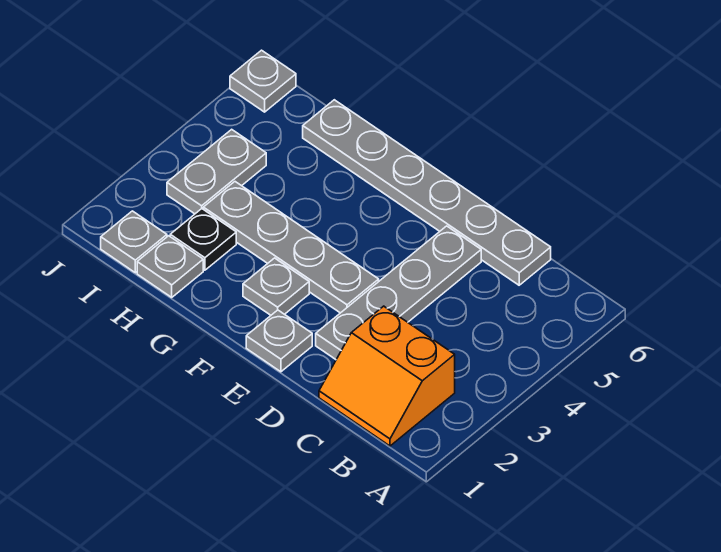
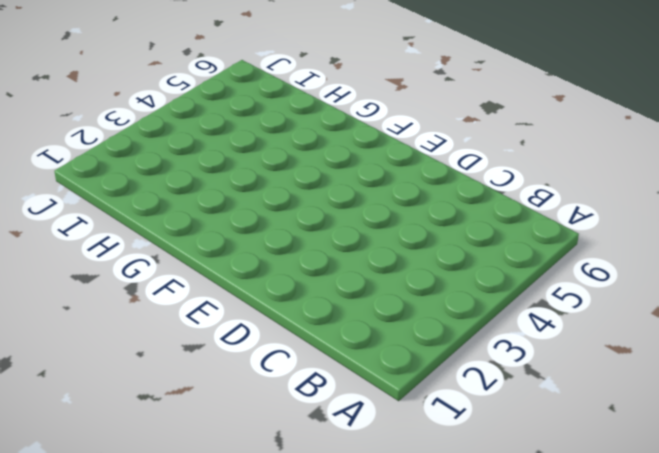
none -> orange slope B1:C2 level 1 top 2
none -> grey plate C6:H6 level 1

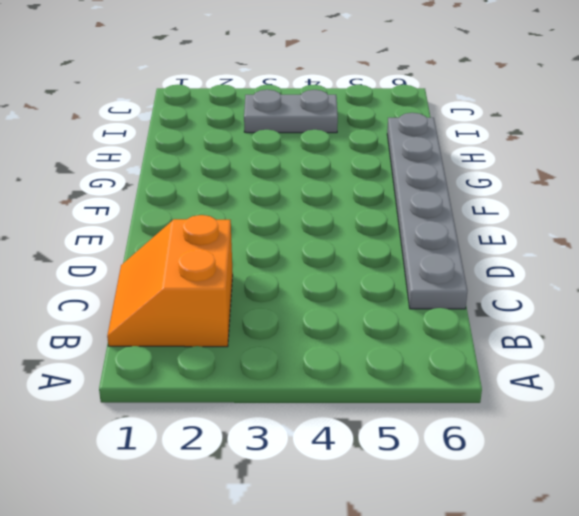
none -> grey plate D2:D5 level 1
none -> grey plate E1 level 1

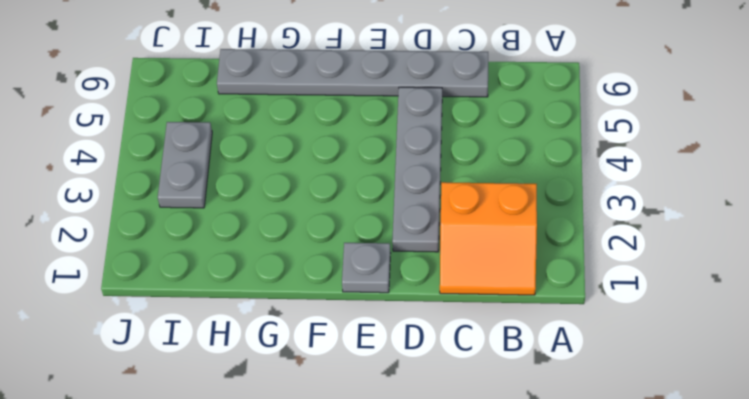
none -> grey plate E3:H3 level 1
none -> grey plate F2 level 1

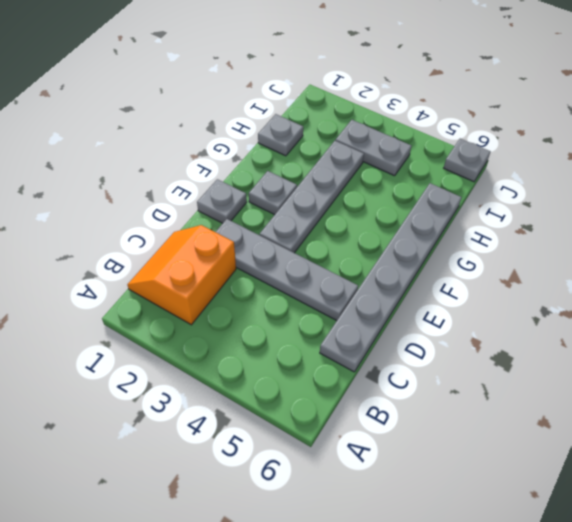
none -> black plate H2 level 1
none -> grey plate I1 level 1

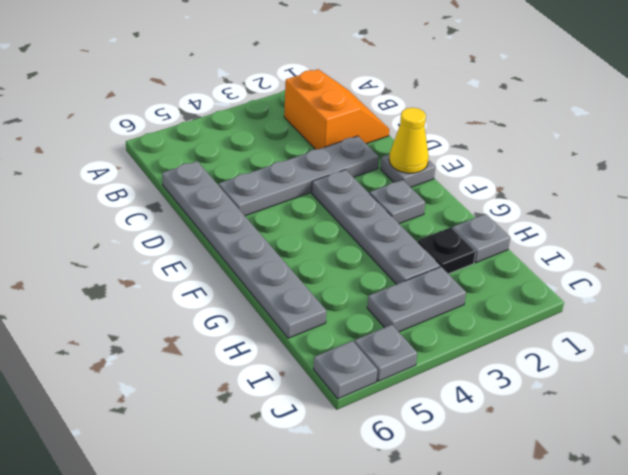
yellow cone E1 level 2 -> none
grey plate J5 level 1 -> grey plate I1 level 1

